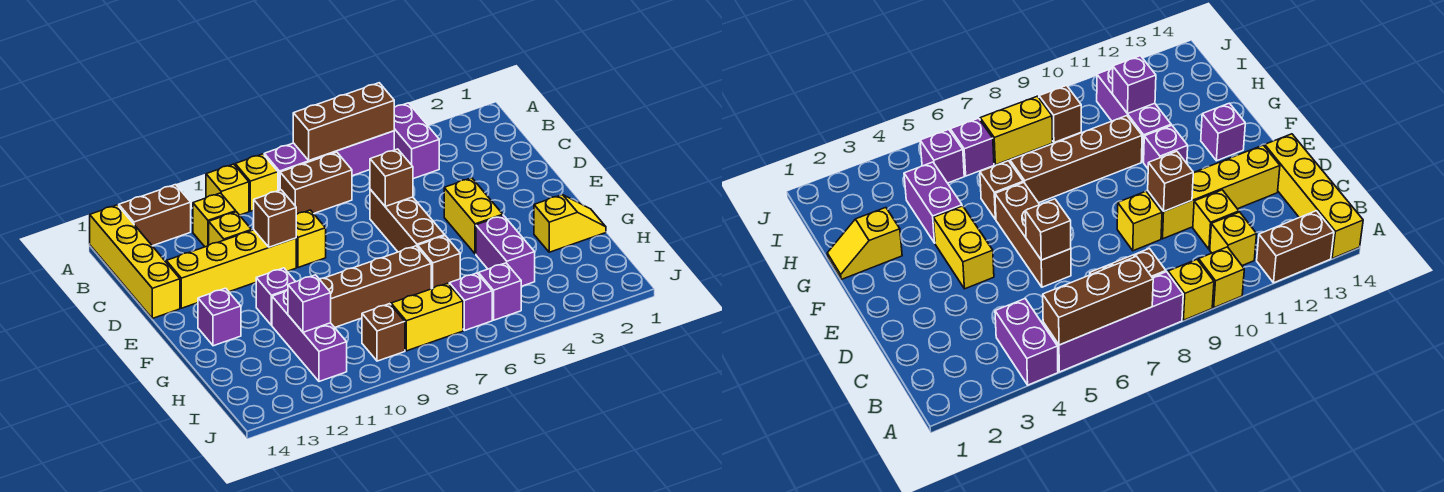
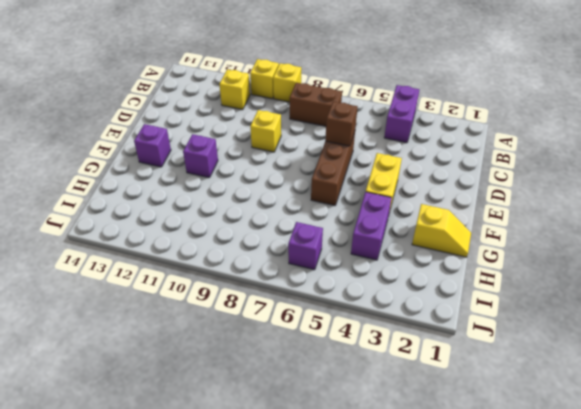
none -> purple brick A5:A8 level 1
none -> brown brick A12:A13 level 1
none -> yellow brick A14:D14 level 1

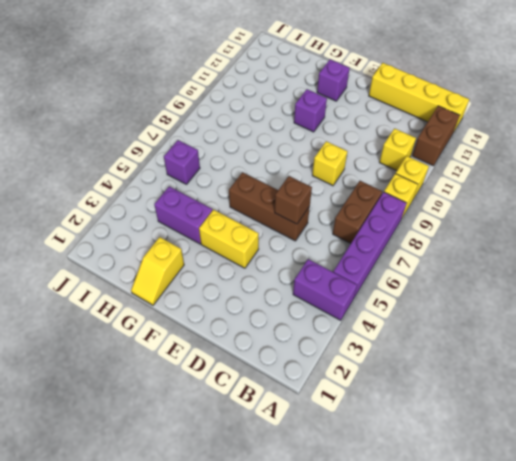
none -> yellow brick C11 level 1
none -> yellow brick D10:D13 level 1
none -> brown brick G6 level 1

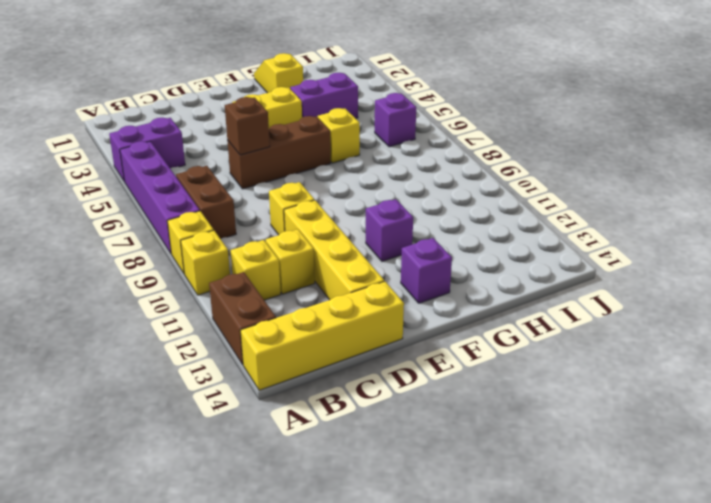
yellow brick G6 level 1 -> brown brick G6 level 1
none -> brown brick G7:G10 level 1
none -> purple brick G11:I11 level 1
none -> purple brick I5 level 1

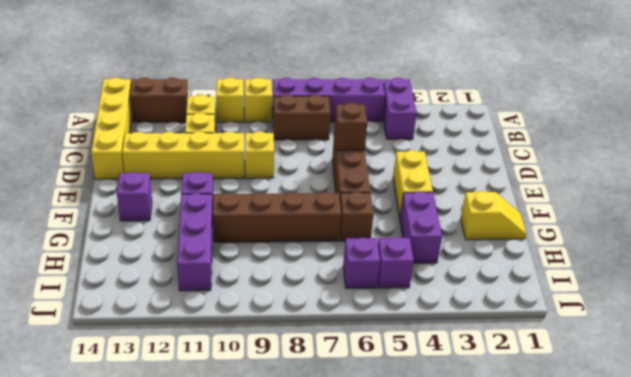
none -> yellow brick I7:I8 level 1
none -> brown brick I9 level 1
none -> brown brick A5:A7 level 2

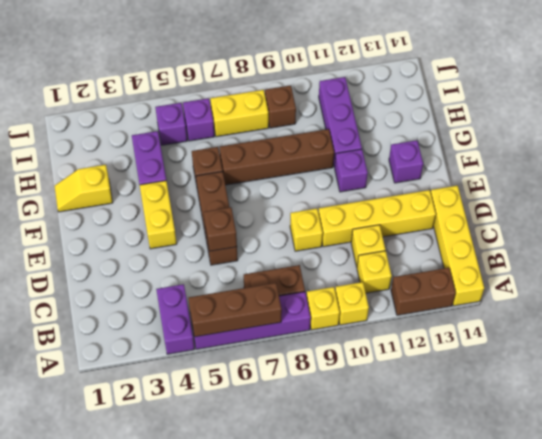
none -> brown brick D10 level 2
none -> purple brick H11 level 2

